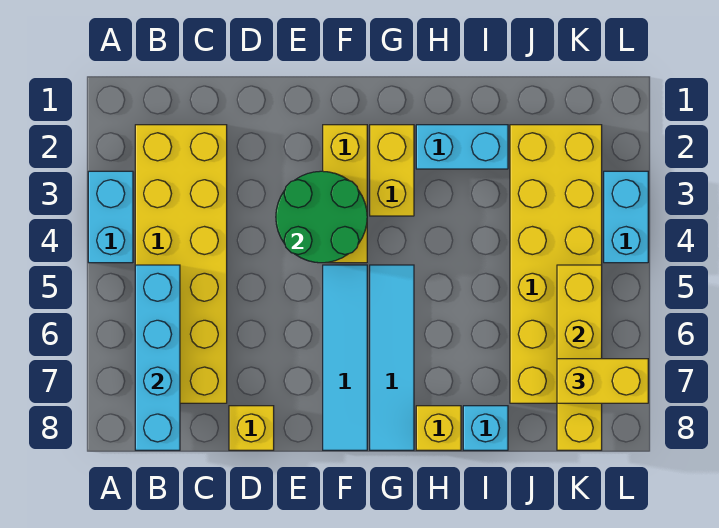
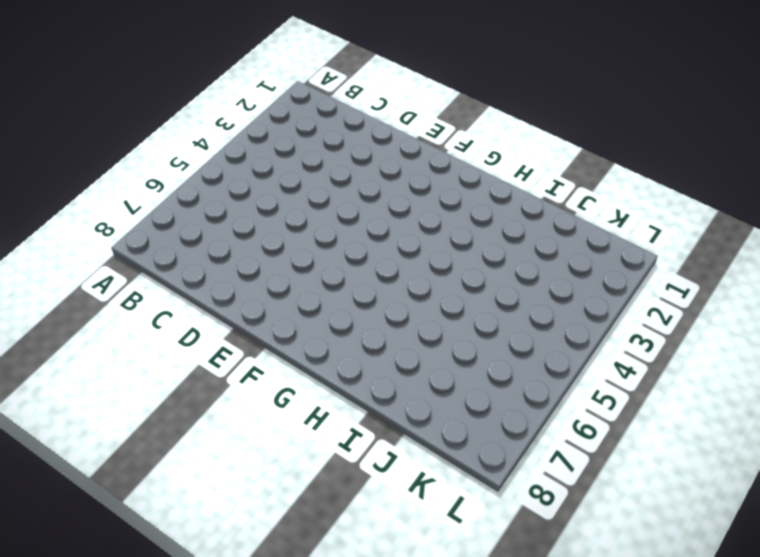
none -> cyan brick A3:A4 level 1
none -> yellow brick B2:C7 level 1
none -> yellow brick D8 level 1

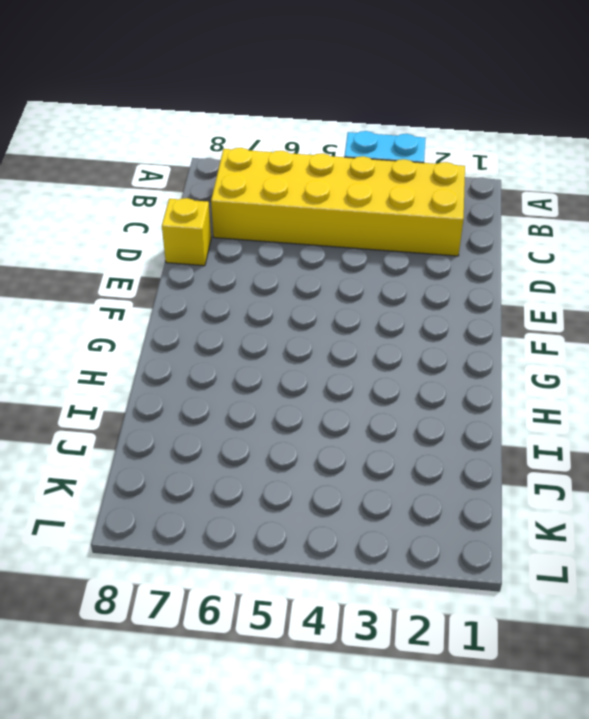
none -> yellow brick F2:F4 level 1
none -> cyan tile F5:F8 level 1
none -> yellow brick G2:G3 level 1

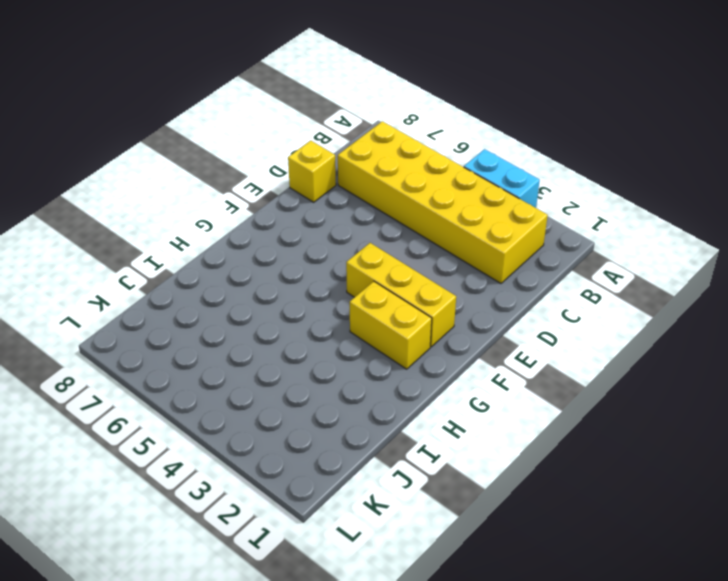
none -> cyan tile F5:F8 level 1
none -> cyan tile G5:G8 level 1
none -> cyan brick H2:I2 level 1

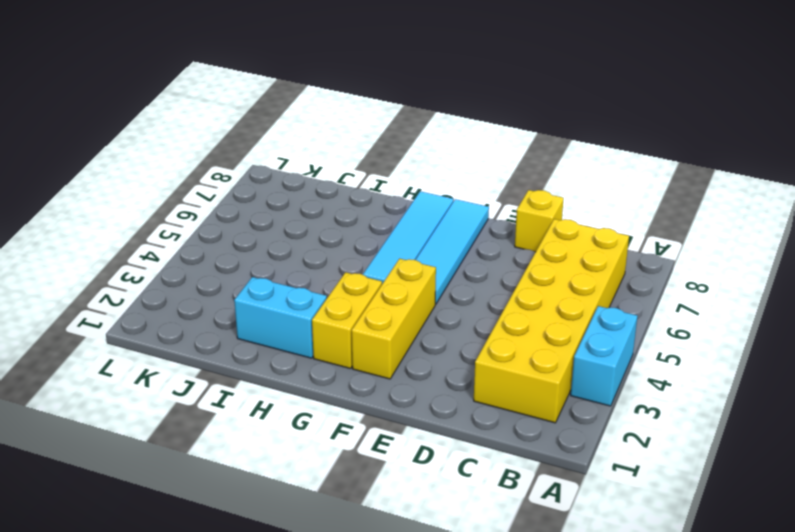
none -> yellow brick H8 level 1
none -> cyan brick I8 level 1
none -> yellow brick J2:K7 level 1

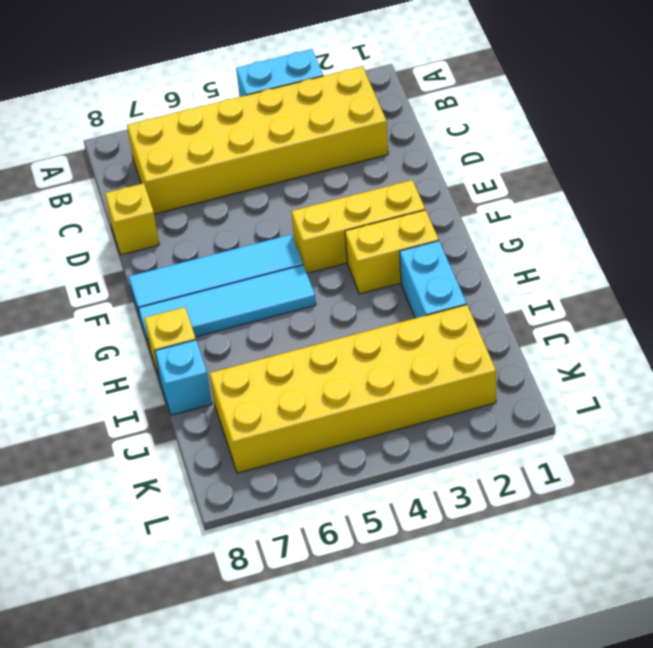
none -> cyan brick L3:L4 level 1
none -> cyan brick B5:B8 level 2
none -> green round brick E3:F4 level 2

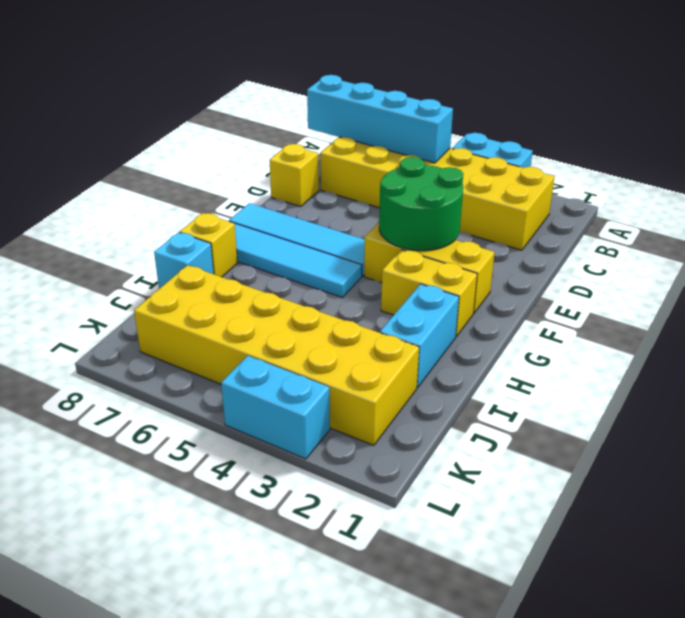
none -> yellow brick K5:K8 level 2
none -> yellow brick K7:L7 level 3

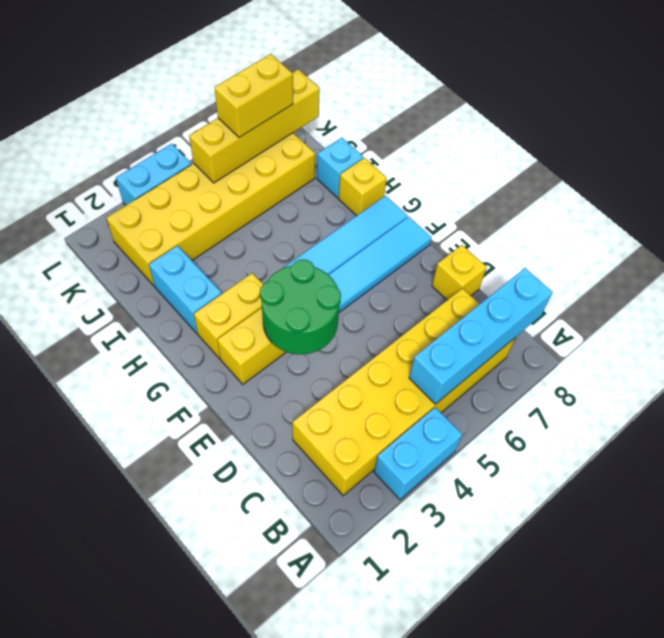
yellow brick K6:K7 level 3 -> yellow brick K7:L7 level 3

